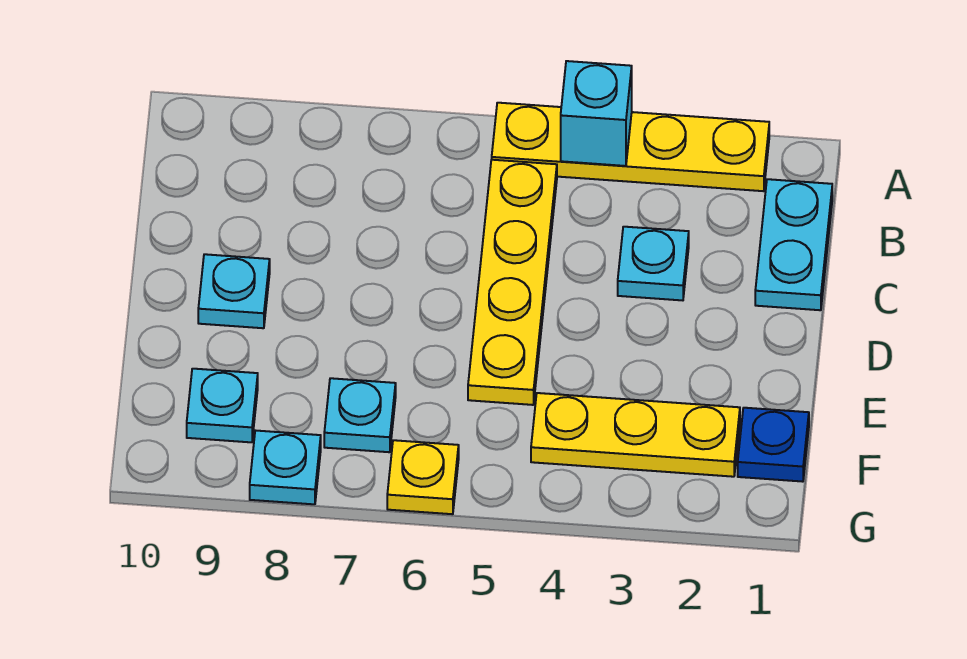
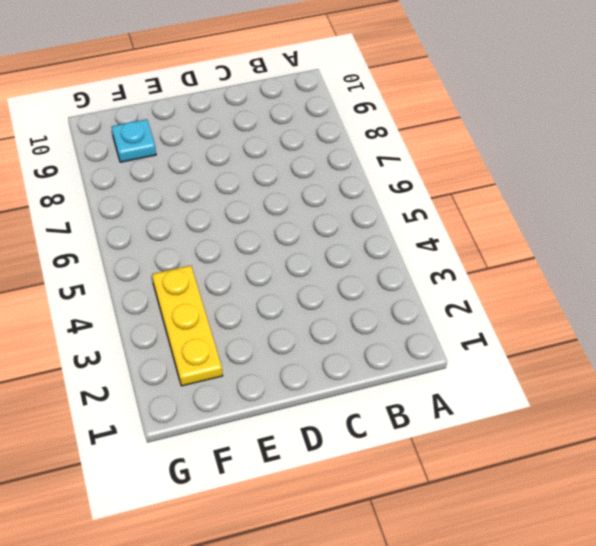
none -> yellow plate A2:A5 level 1
none -> cyan plate B1:C1 level 1
none -> yellow plate B5:E5 level 1

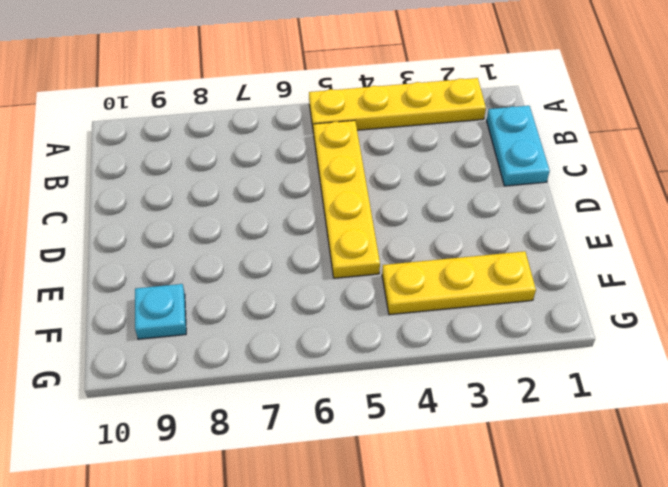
none -> cyan plate C3 level 1
none -> cyan plate D9 level 1
none -> blue plate F1 level 1

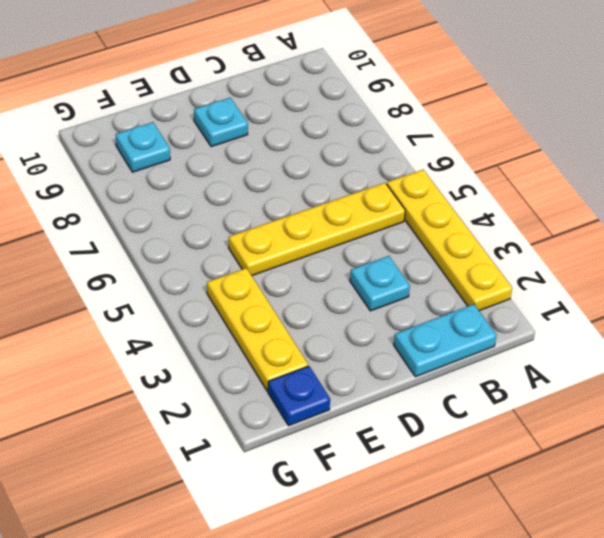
none -> cyan plate F7 level 1
none -> yellow plate G6 level 1
none -> cyan plate G8 level 1

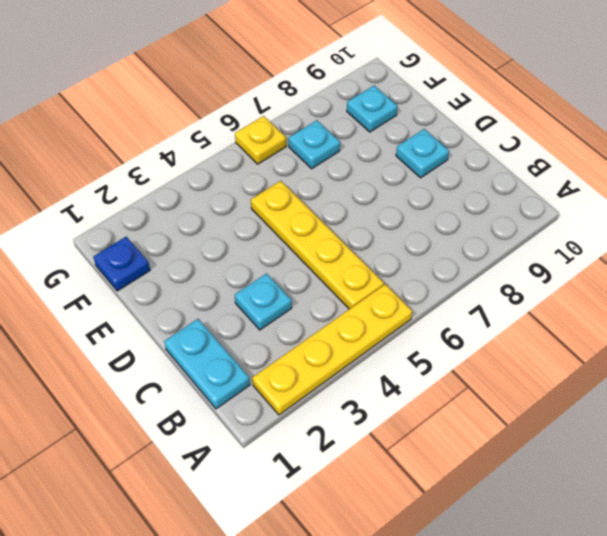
none -> yellow plate F2:F4 level 1
none -> cyan plate G8 level 1
none -> cyan brick A4 level 2

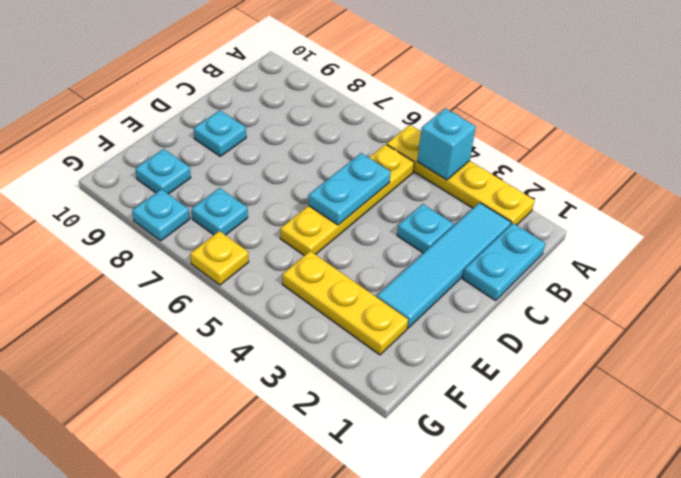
cyan tile B2:E2 level 1 -> none
cyan plate C5:D5 level 2 -> none
none -> blue plate F1 level 1

